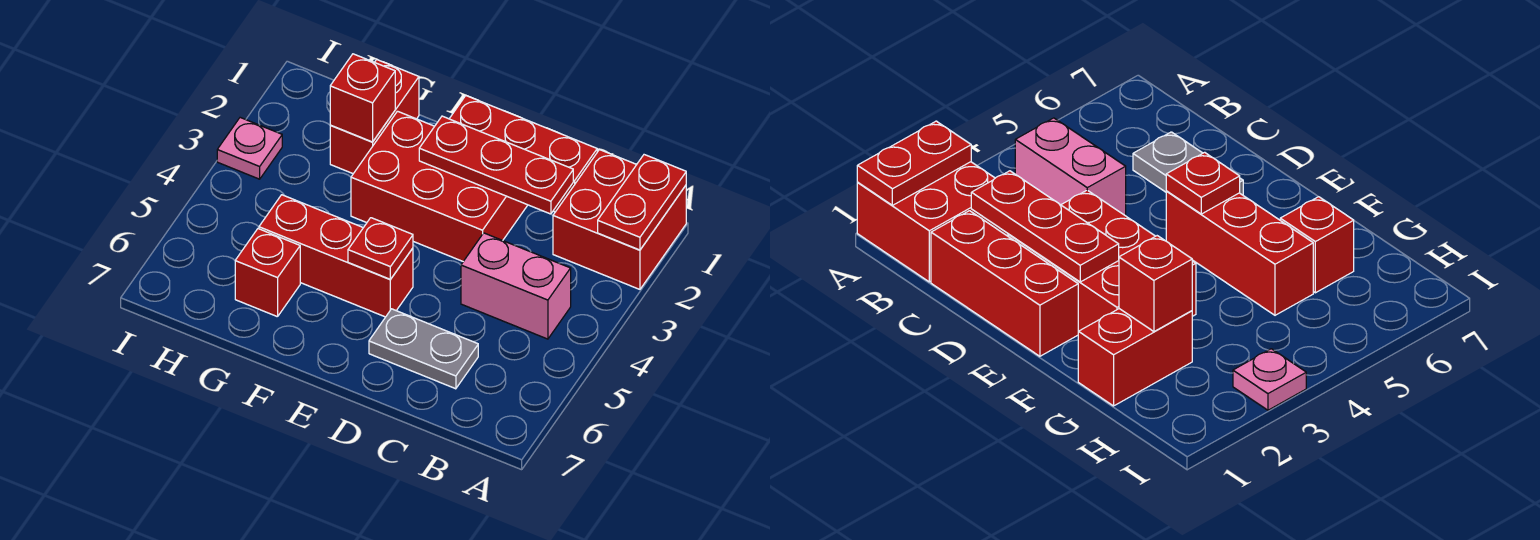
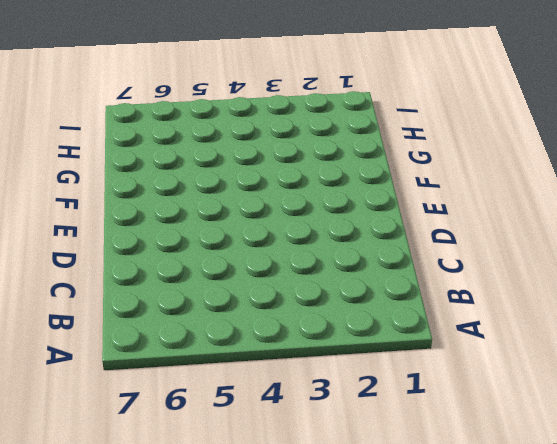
none -> red brick A1:B2 level 1
none -> pink brick B4:C4 level 1
none -> red brick C1:E1 level 1

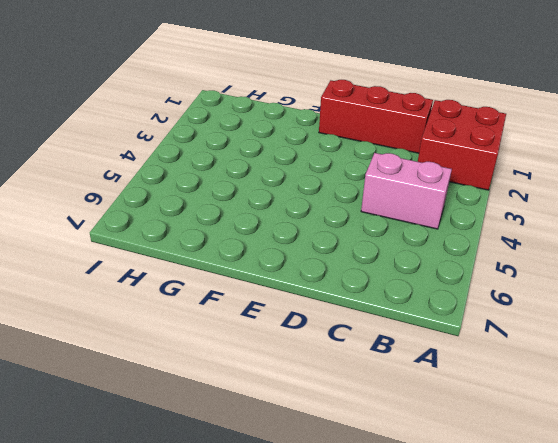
none -> grey plate C6:D6 level 1
none -> red brick D2:F3 level 1
none -> red brick E5:G5 level 1

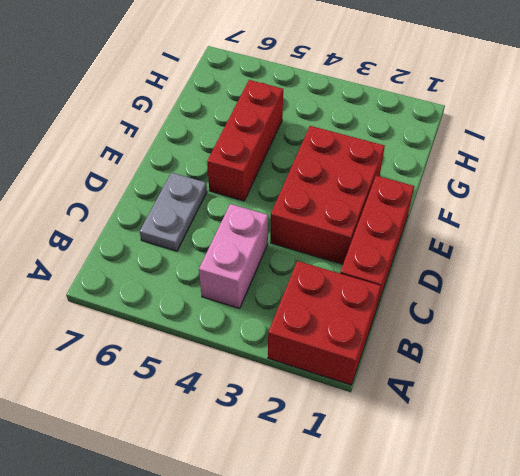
none -> red brick G1:G2 level 1
none -> red brick G6 level 1
none -> pink plate I3 level 1

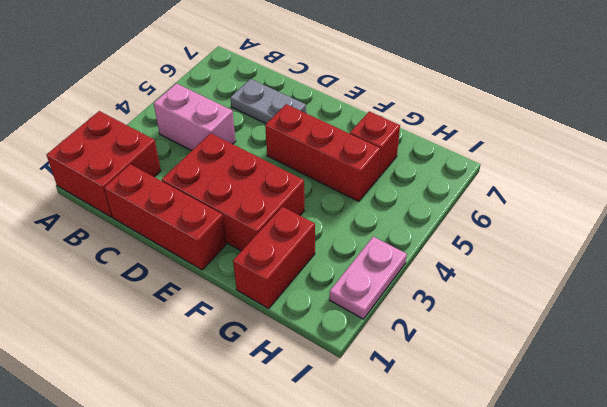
pink plate I2:I3 level 1 -> pink plate I3 level 1
none -> red plate A1:A2 level 2
none -> red plate C2:E2 level 2
none -> red plate E5 level 2

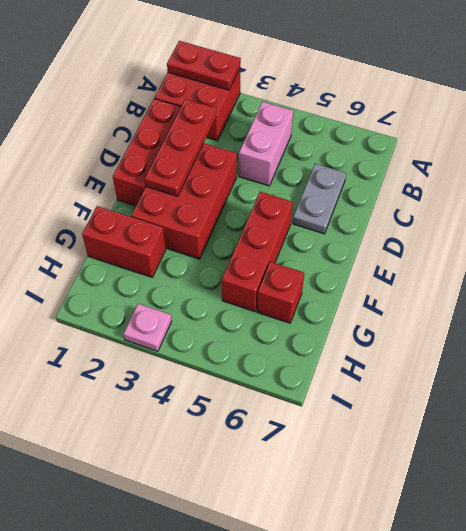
none -> red plate E5 level 2
none -> red brick G2 level 2

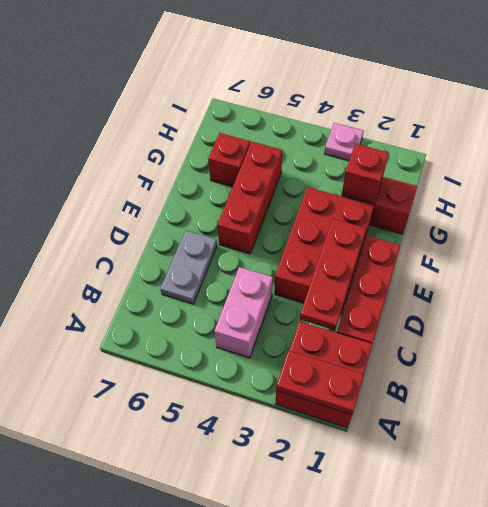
none -> red plate E5 level 2

